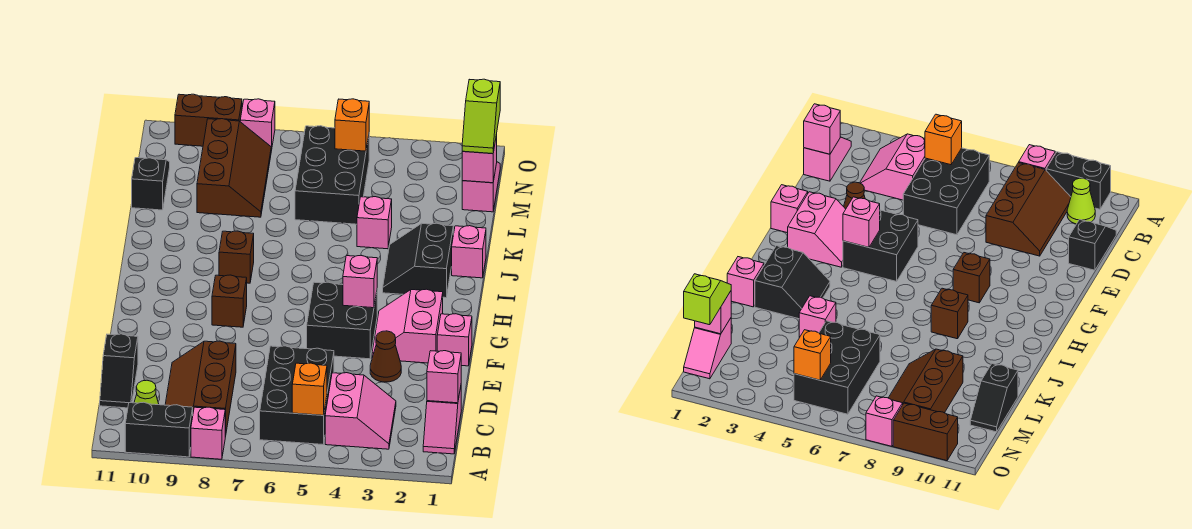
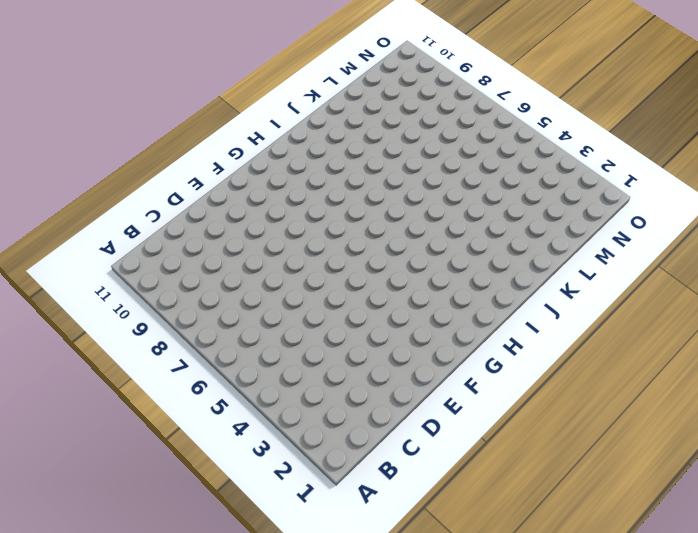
none -> pink brick A8 level 1
none -> black brick A9:A10 level 1
none -> pink slope B1:C1 level 1 top C

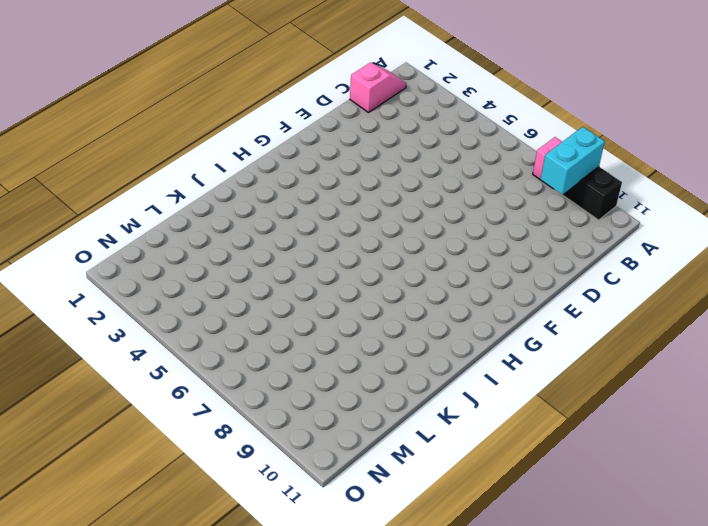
cyan brick A9:B9 level 2 -> none
none -> pink slope B3:C4 level 1 top 4
none -> black brick B5:D6 level 1
none -> brown slope B8:D9 level 1 top 8

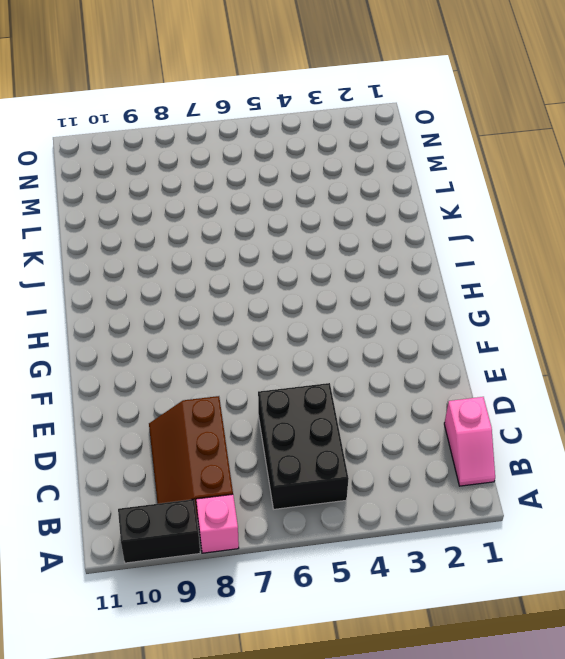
none -> pink slope B3:C4 level 1 top 4
none -> lime cone B10 level 1
none -> black slope C11:D11 level 1 top D

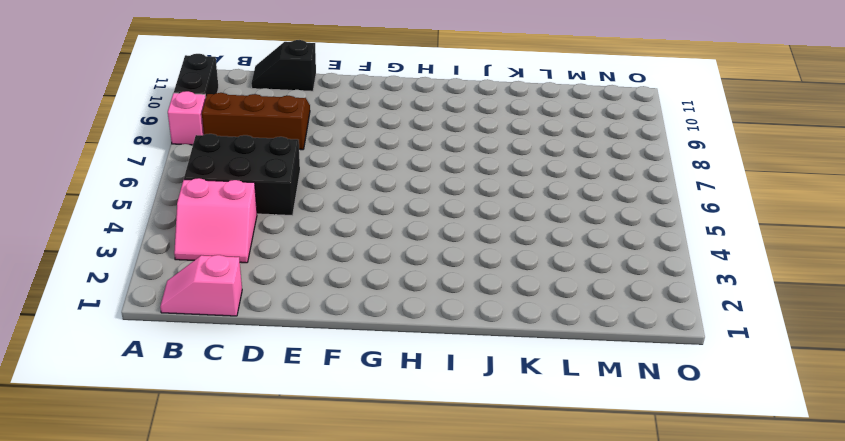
none -> lime cone B10 level 1
none -> brown cone E3 level 1
none -> pink brick F1 level 1

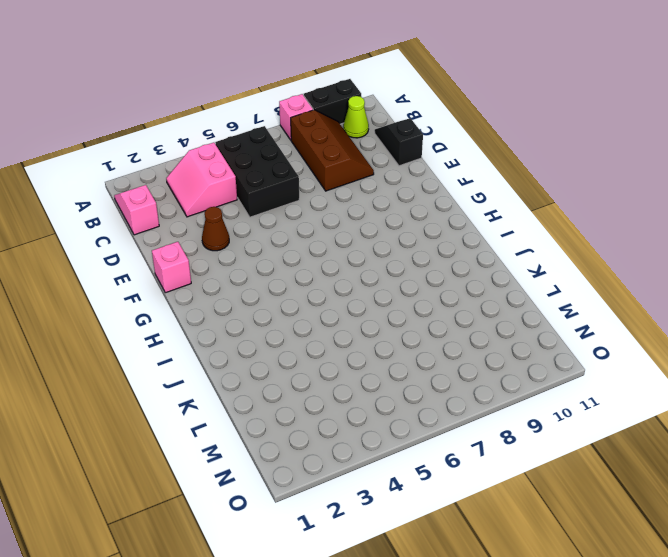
none -> pink slope F2:G3 level 1 top 2
none -> black brick F4:G5 level 1
none -> brown brick G8 level 1

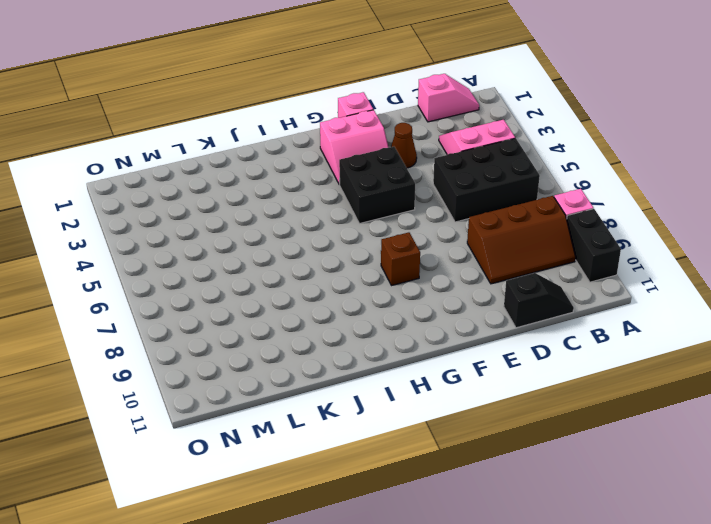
none -> lime cone B10 level 1
none -> black slope I2:J3 level 1 top 2
none -> brown brick I8 level 1

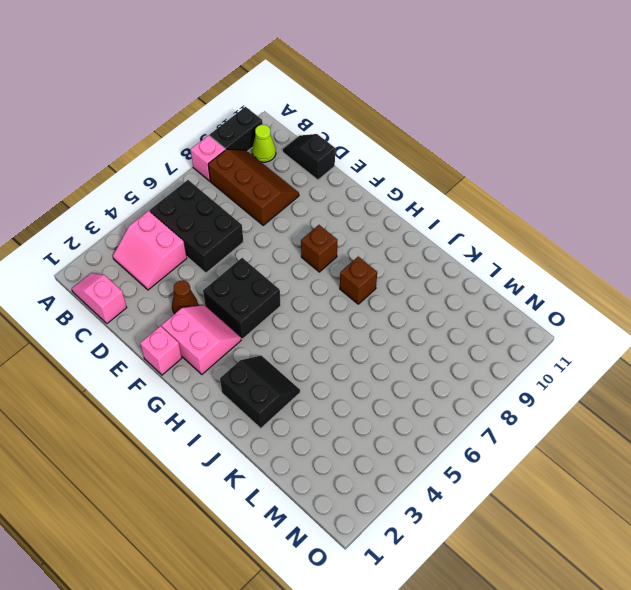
none -> pink brick J1 level 1
none -> pink brick K4 level 1
none -> black brick L5:N6 level 1

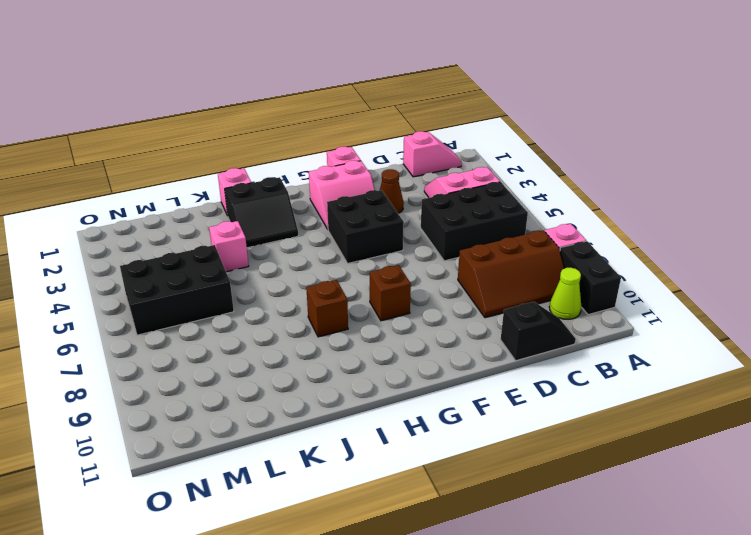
none -> brown slope L8:N9 level 1 top 9
none -> black slope L11:M11 level 1 top L
none -> pink slope M1:N1 level 1 top M

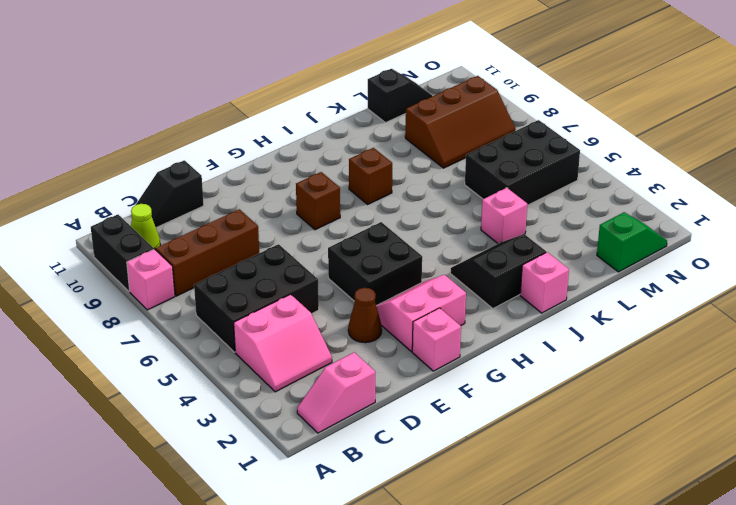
green slope M1:N1 level 1 top M -> pink slope M1:N1 level 1 top M
none -> pink brick O8 level 1
none -> brown brick O9:O10 level 1
none -> orange brick B5 level 2

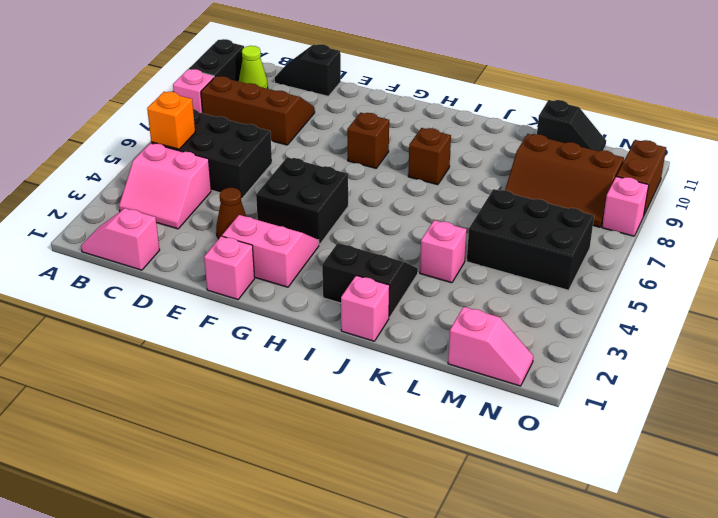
none -> pink brick C1 level 2
none -> pink brick G4 level 2
none -> pink brick M1 level 2

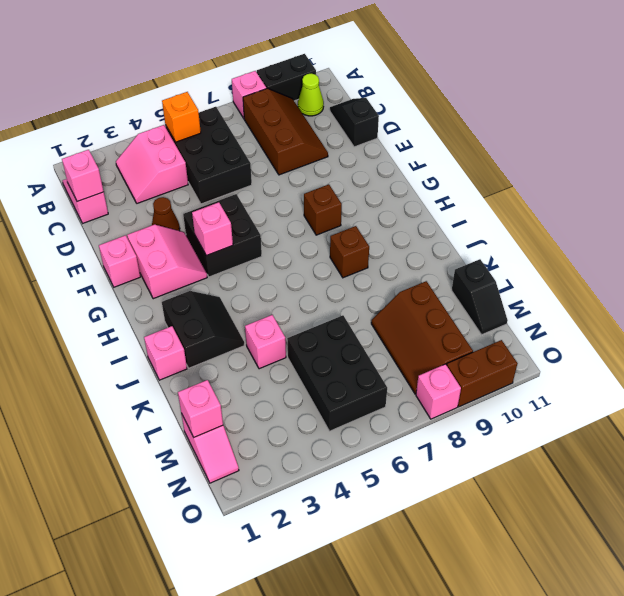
none -> orange brick N5 level 2
none -> lime slope M1:N1 level 3 top N

